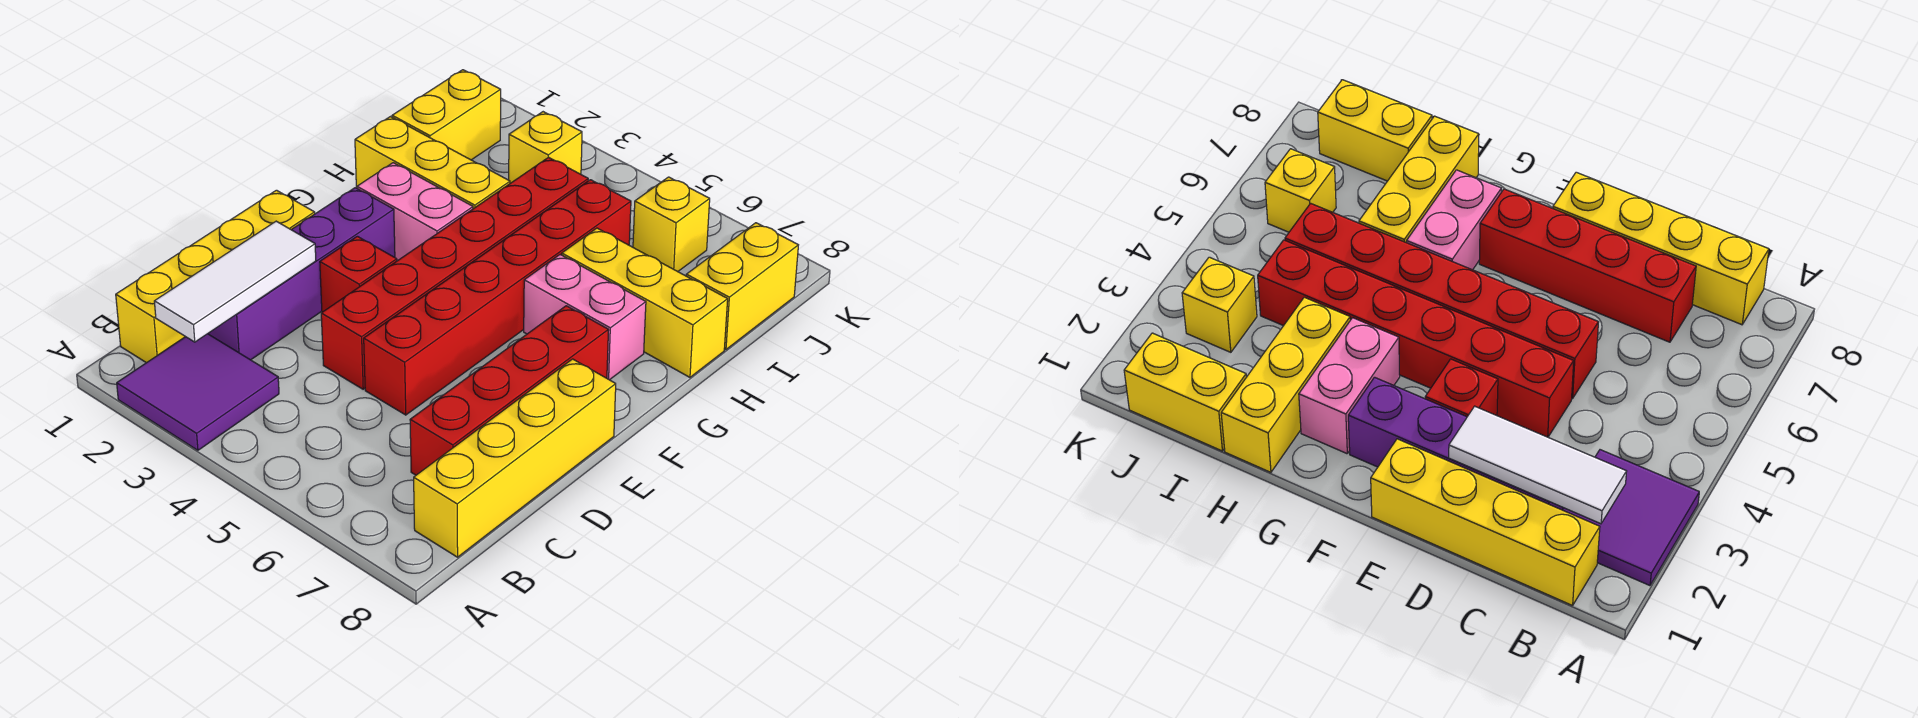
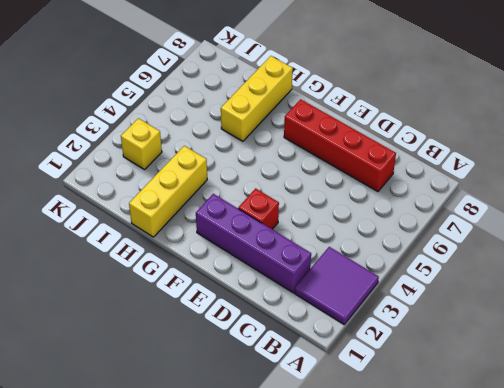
none -> yellow brick B1:E1 level 1
none -> yellow brick B8:E8 level 1
none -> red brick D4:I4 level 1

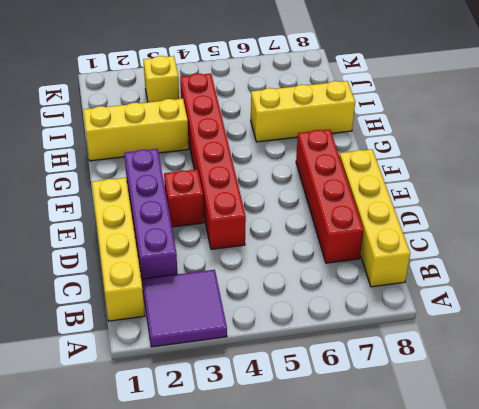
none -> red brick D5:I5 level 1
none -> pink brick G2:G3 level 1
none -> pink brick G6:G7 level 1

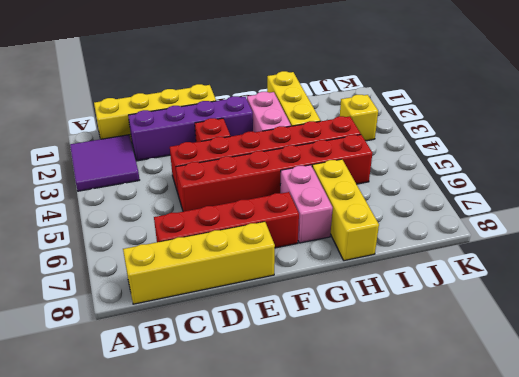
none -> yellow brick I1:J1 level 1
none -> yellow brick I8:J8 level 1
none -> yellow brick J6 level 1

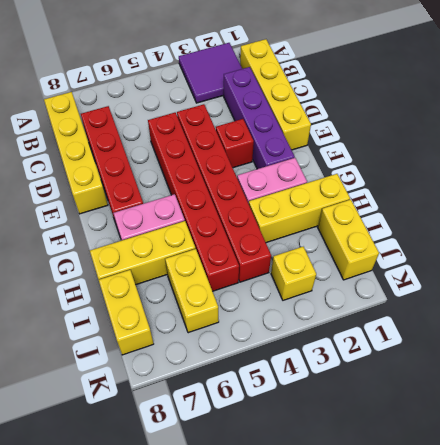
yellow brick I6:J6 level 1 -> yellow brick J6 level 1
none -> white tile B2:D2 level 2

